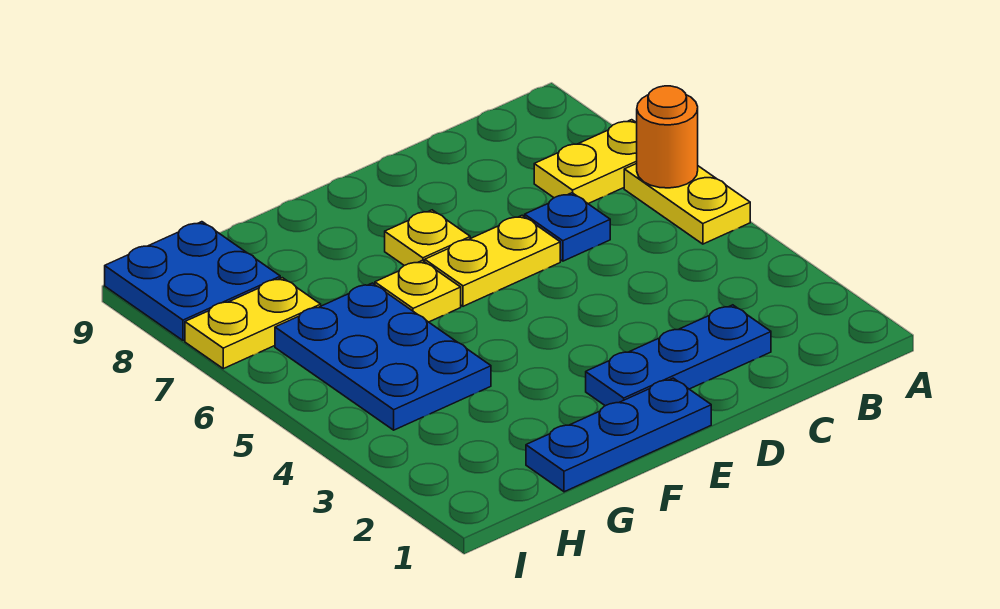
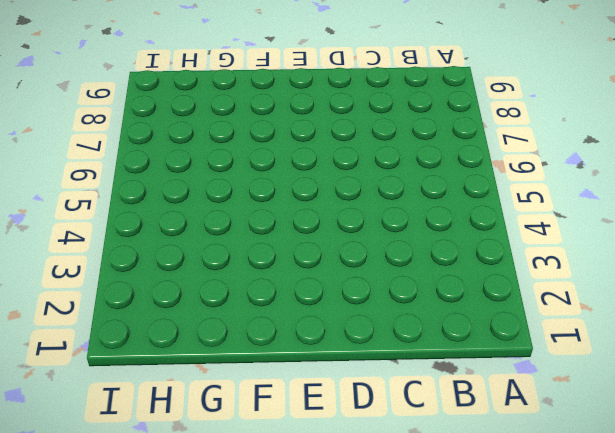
none -> yellow plate A5:A6 level 1
none -> yellow plate A7:B7 level 1
none -> blue plate C2:E2 level 1

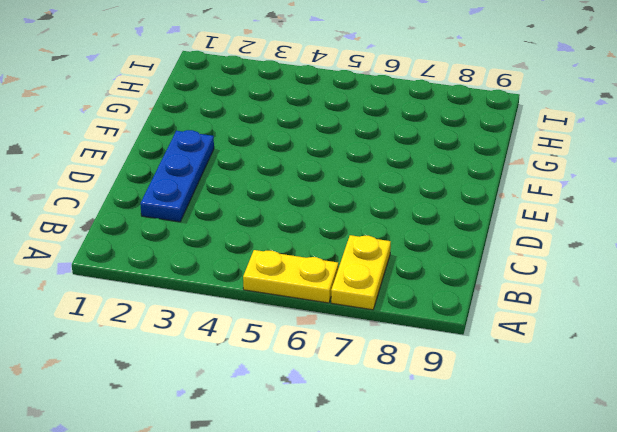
none -> blue plate C6 level 1
none -> yellow plate D6:E6 level 1
none -> blue plate E1:G1 level 1

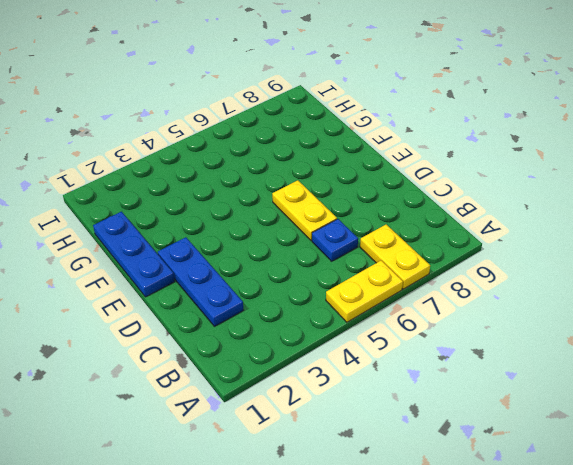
none -> yellow plate E7 level 1
none -> yellow plate F6 level 1
none -> blue plate G4:H6 level 1

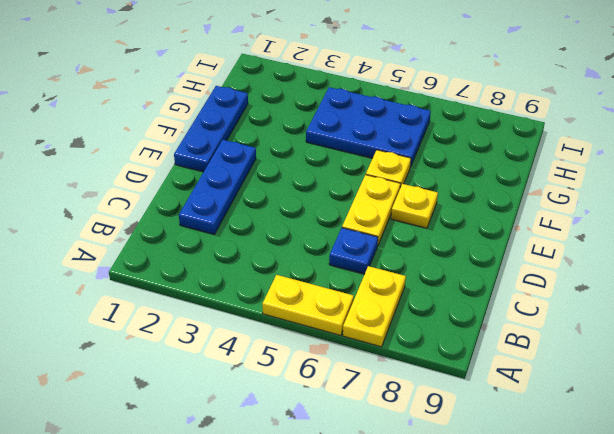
none -> yellow plate H7:I7 level 1
none -> blue plate H8:I9 level 1
none -> orange round brick A6 level 2

